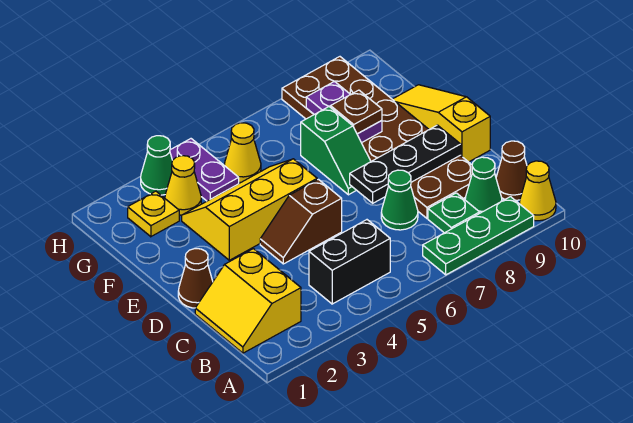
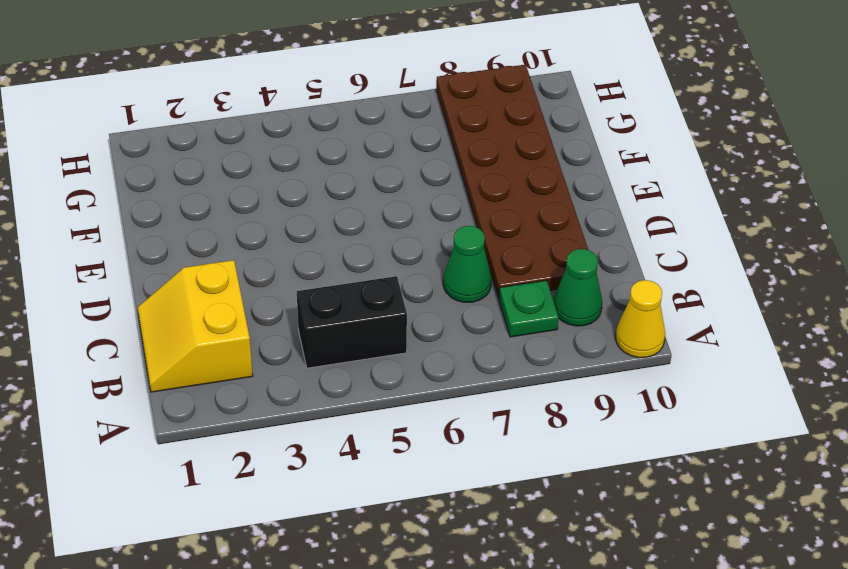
none -> green plate A7:A9 level 1
none -> brown cone B10 level 1
none -> brown cone D1 level 1

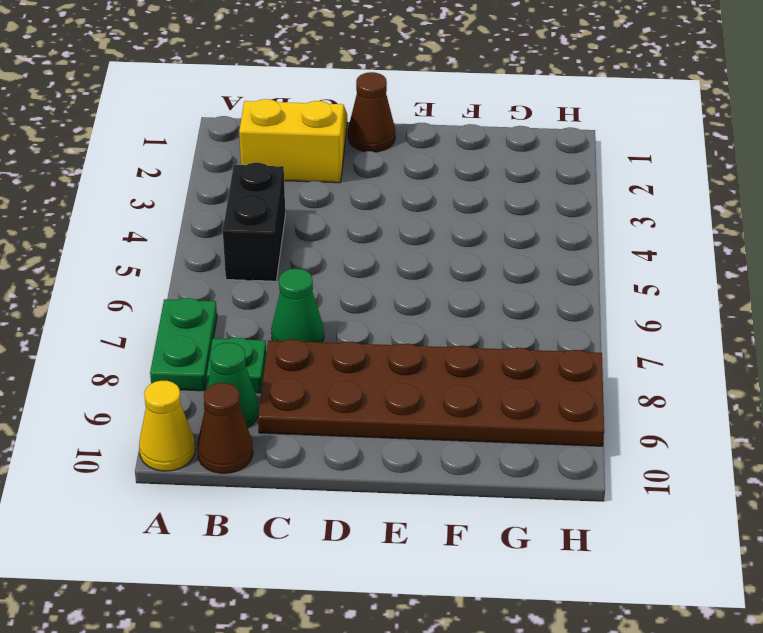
green plate A7:A8 level 1 -> green plate A7:A9 level 1
none -> brown slope D4:D5 level 1 top 5
none -> yellow slope D10:F10 level 1 top D
none -> yellow slope E3:F5 level 1 top E

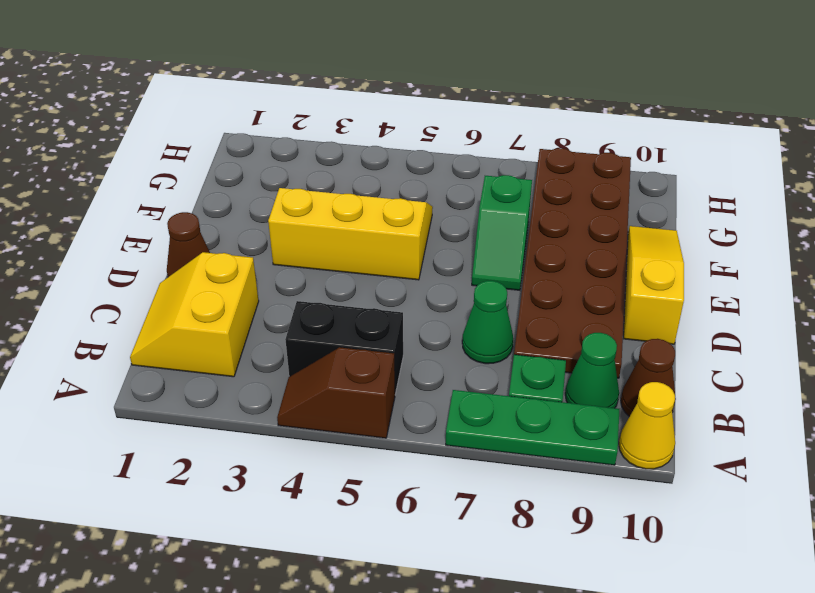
brown slope A4:A5 level 1 top 5 -> brown slope D4:D5 level 1 top 5
none -> yellow plate G2 level 1
none -> yellow cone G3 level 1
none -> purple plate G4:H4 level 1

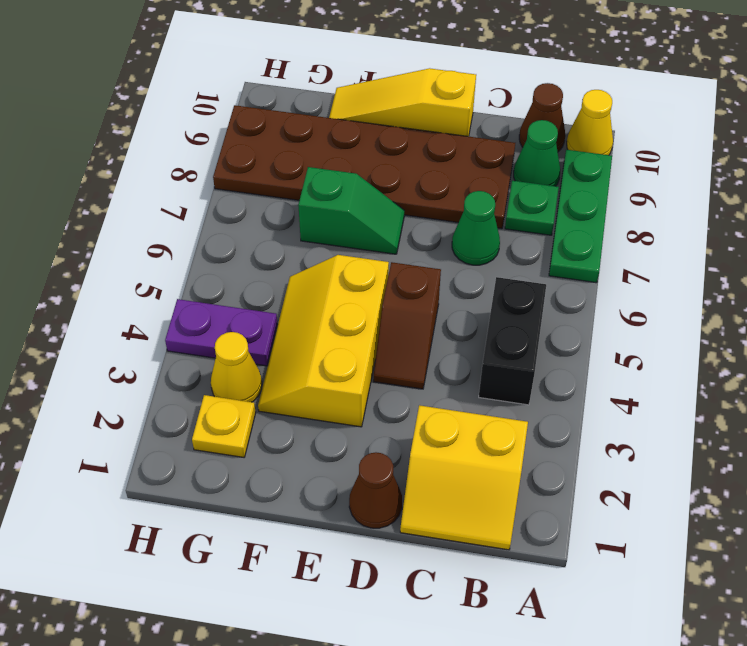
none -> yellow cone G5 level 1
none -> green cone H3 level 1
none -> black plate D7:D9 level 2

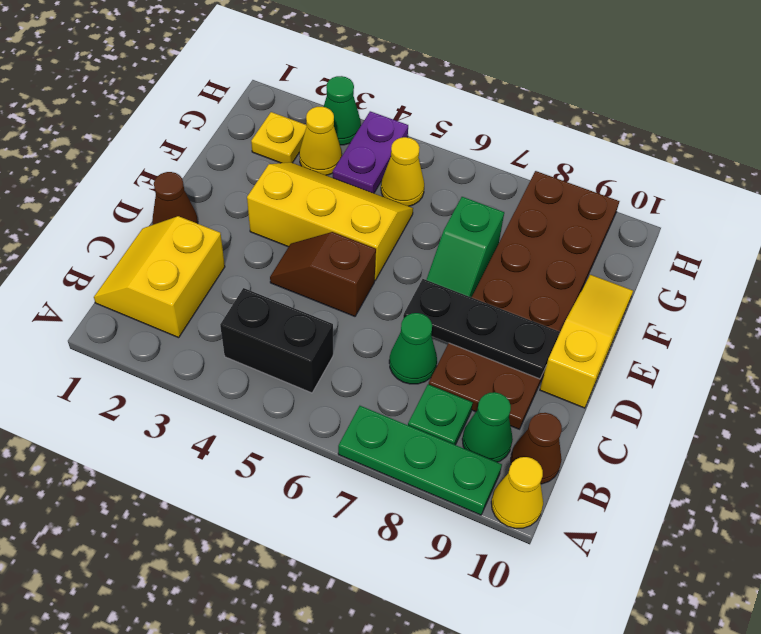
none -> purple plate F8:G8 level 2
none -> brown plate F8 level 3

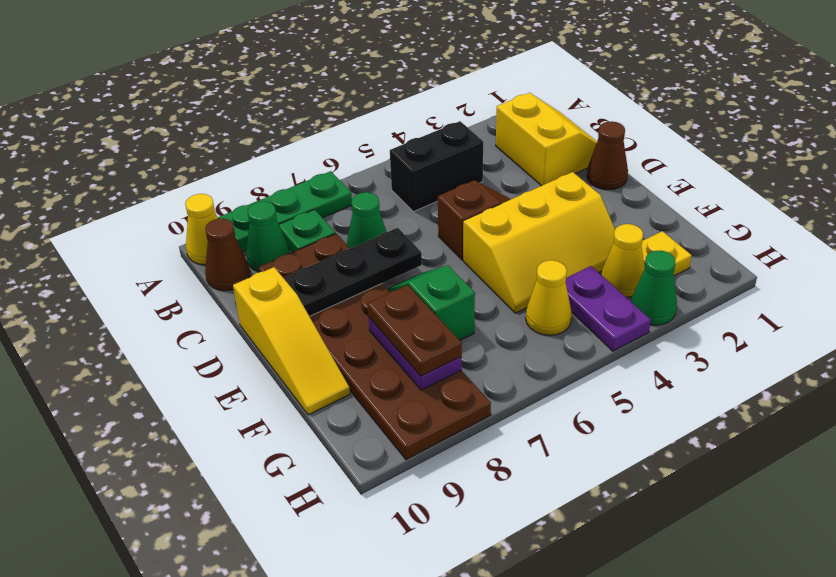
brown plate F8:G8 level 3 -> brown plate F8 level 3

